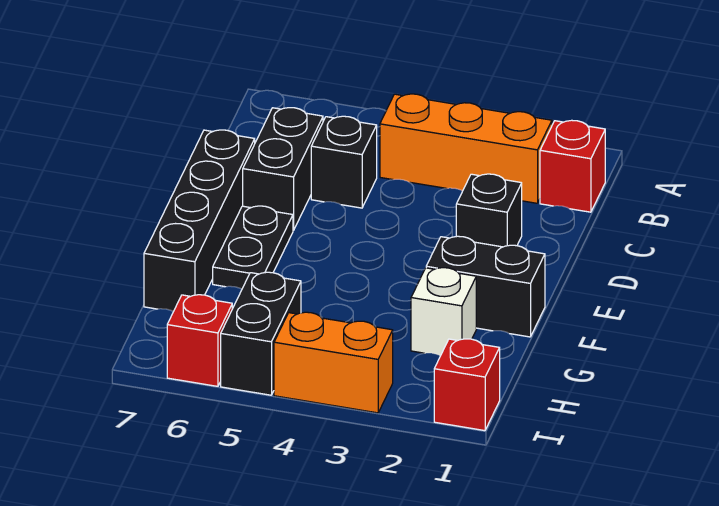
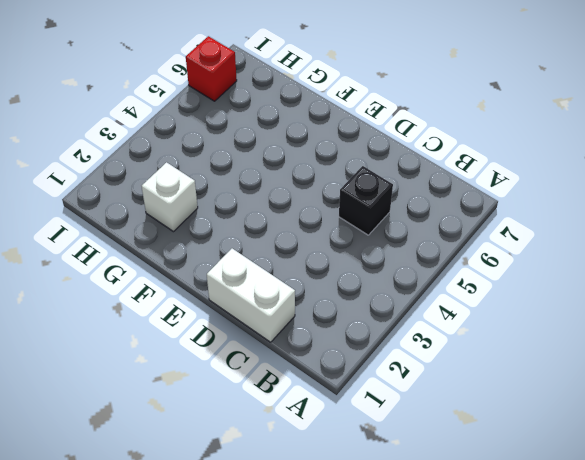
white brick C1:D1 level 1 -> none
none -> red brick B1 level 1
none -> orange brick B2:B4 level 1
none -> black brick C6:D6 level 1

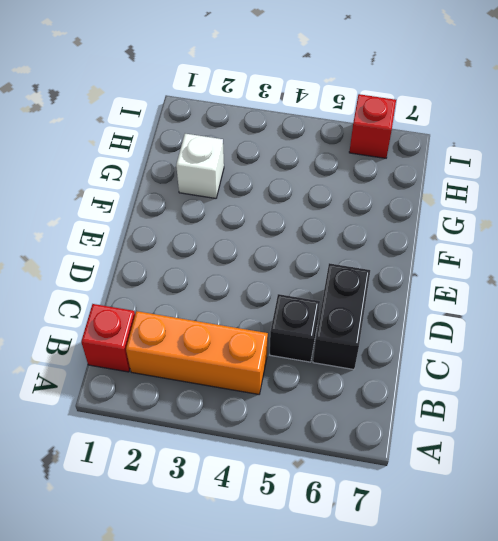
none -> black brick D2 level 1
none -> black brick D7:G7 level 1
none -> black plate E6:F6 level 1

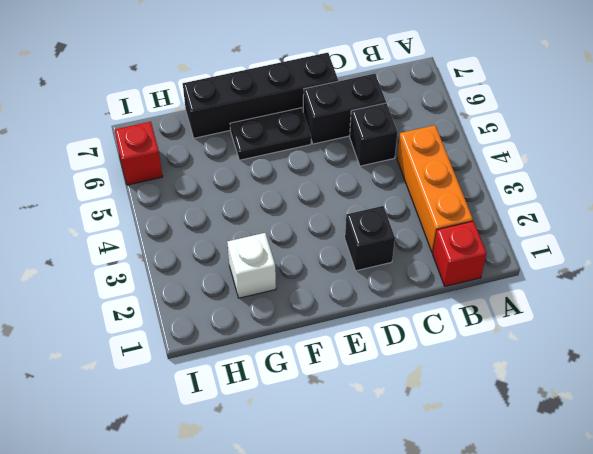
none -> black brick F1:F2 level 1
none -> black brick H5:I5 level 1
none -> red brick I1 level 1

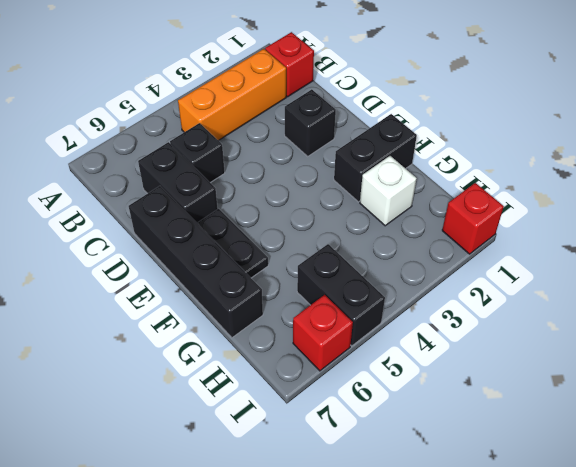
none -> orange brick I3:I4 level 1

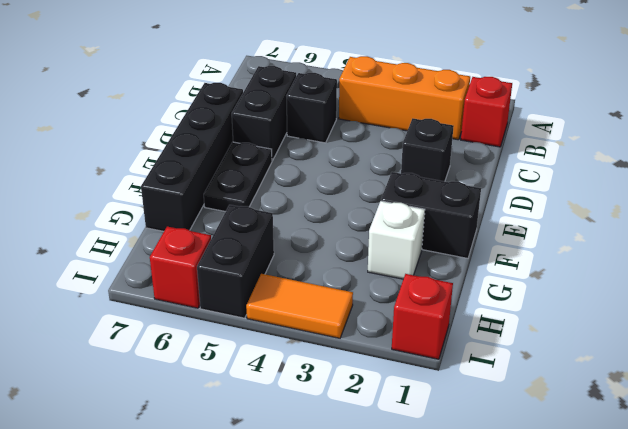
orange tile I3:I4 level 1 -> orange brick I3:I4 level 1

